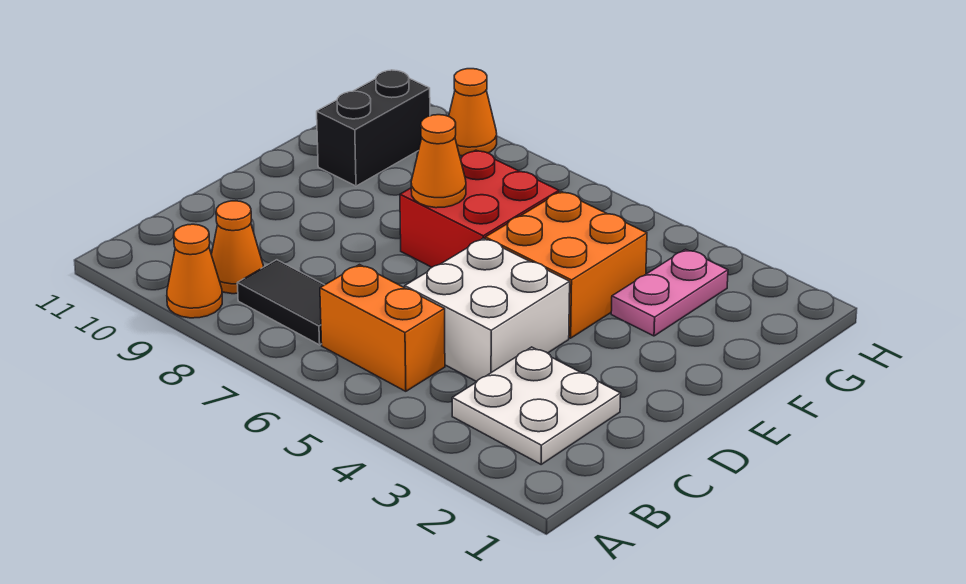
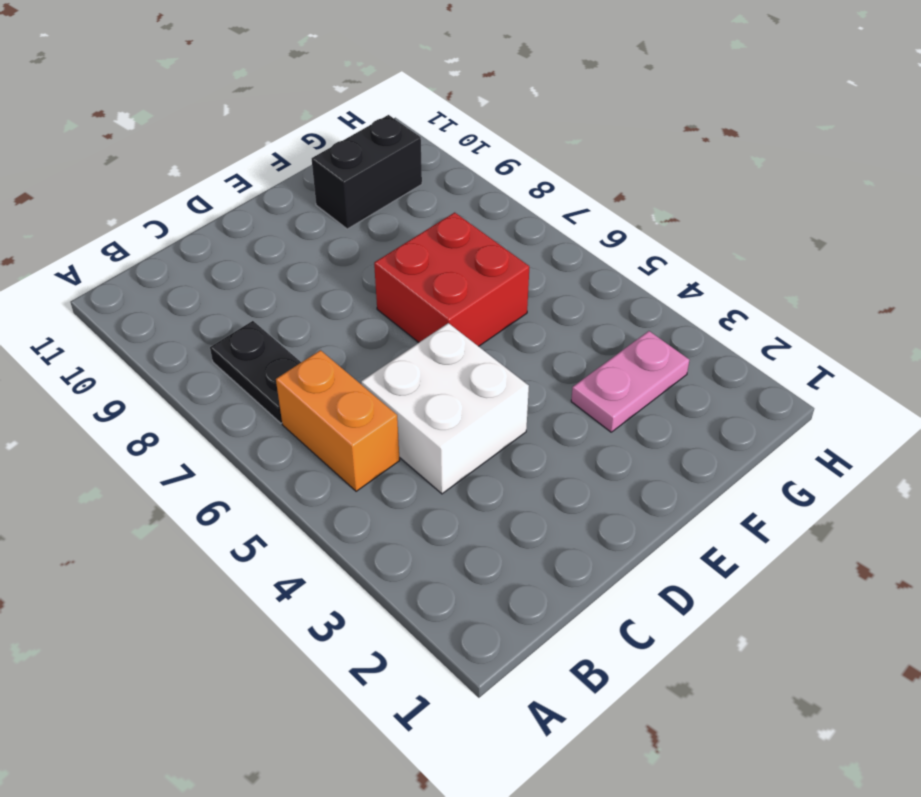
black plate B7:B8 level 1 -> black tile B7:B8 level 1
none -> orange cone A9 level 1
none -> white plate B2:C3 level 1
none -> orange cone B9 level 1

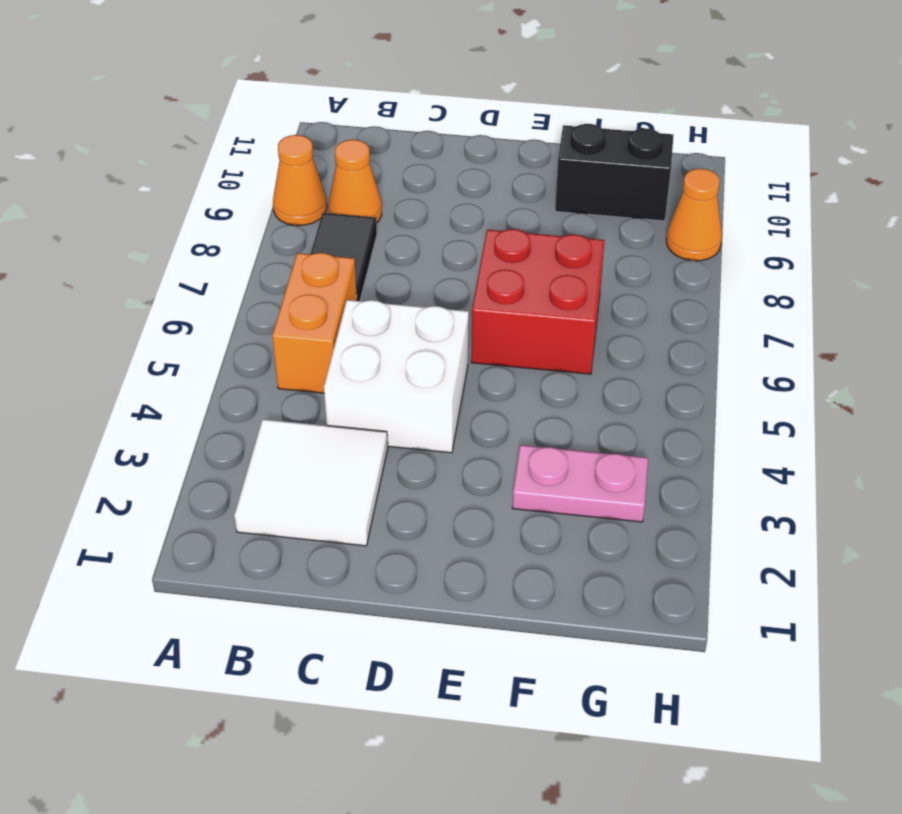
white tile B2:C3 level 1 -> white plate B2:C3 level 1
none -> orange brick E4:F5 level 1
none -> orange cone E7 level 2

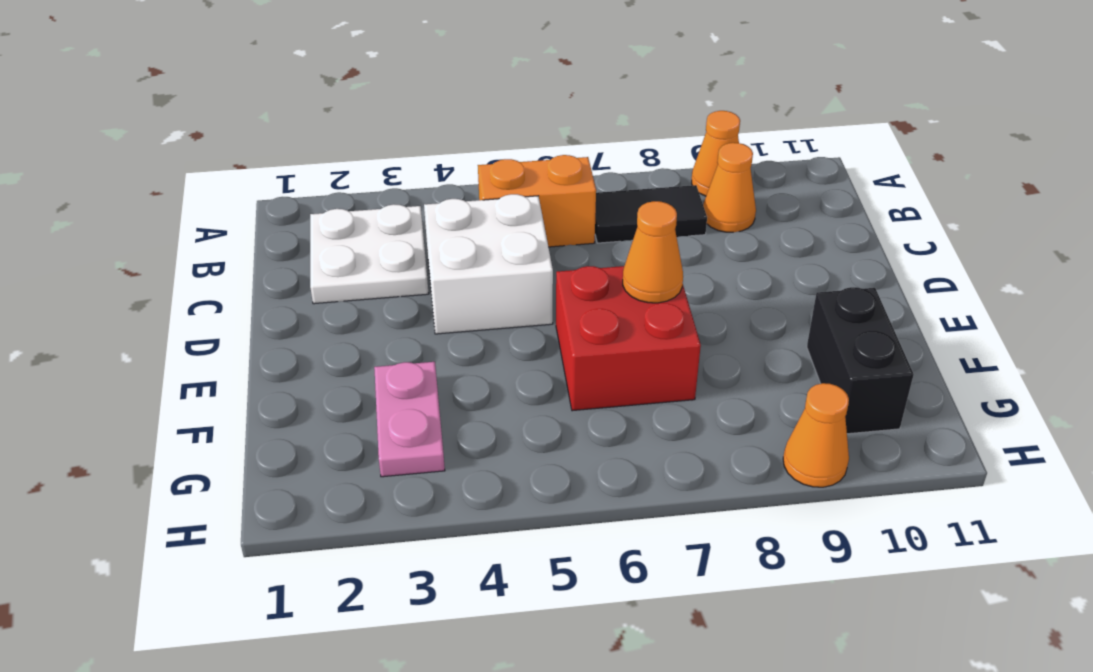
none -> orange brick E4:F5 level 1

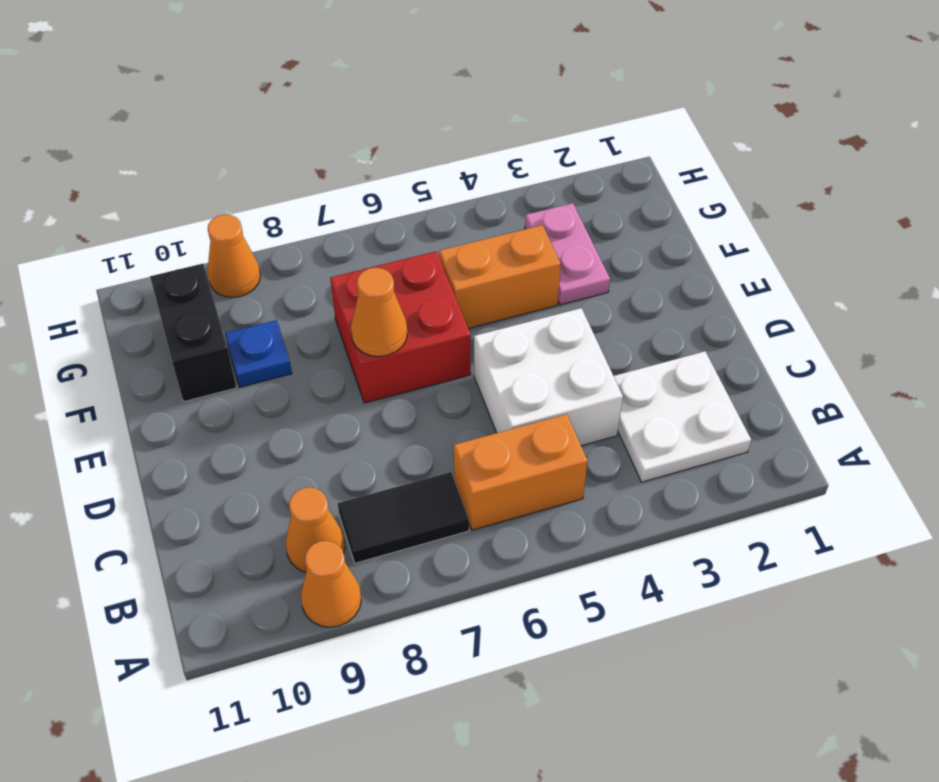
orange brick F4:F5 level 1 -> orange brick E4:F5 level 1
blue plate F9 level 1 -> none

